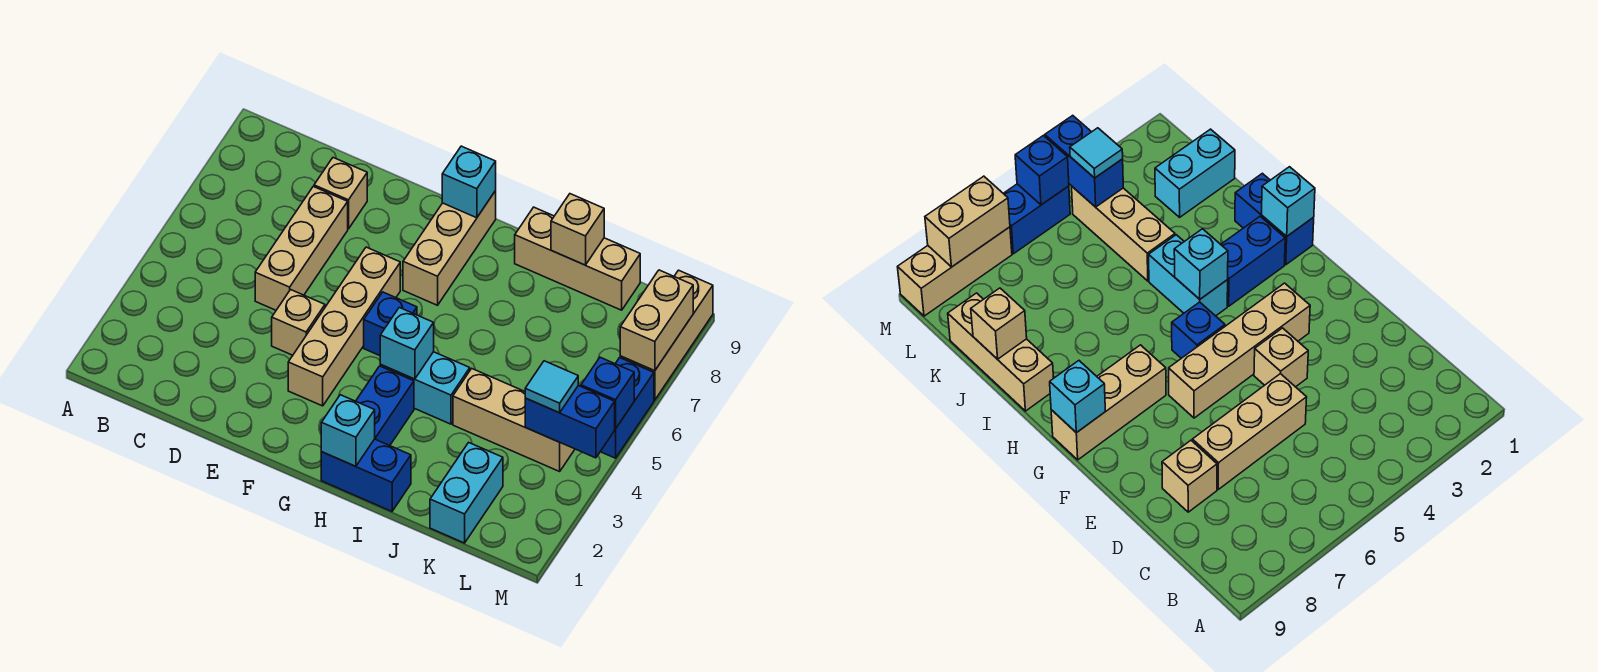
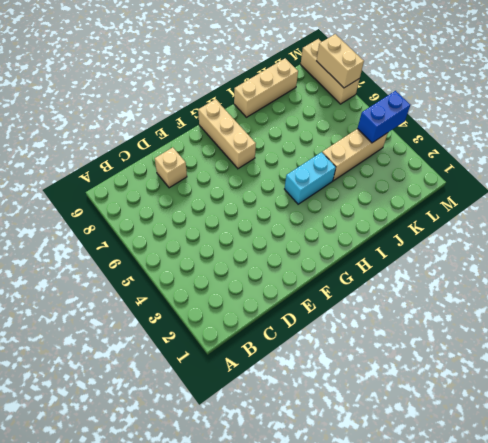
none -> tan brick D5:D7 level 1
none -> tan brick E4 level 1
none -> tan brick F3:F6 level 1

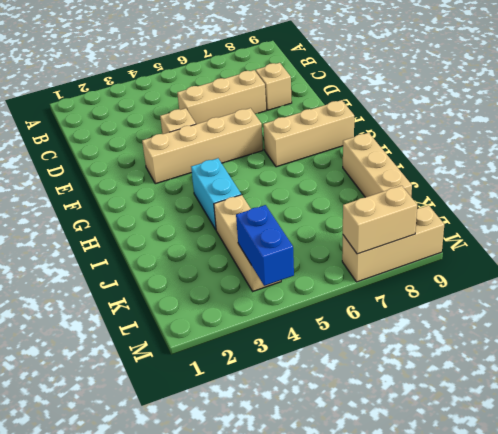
none -> blue brick G5 level 1
none -> blue brick H1:I1 level 1
none -> blue brick H2:H3 level 1

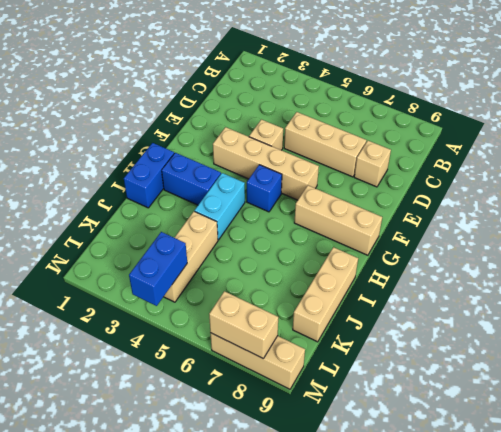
none -> cyan brick K1:K2 level 1
none -> blue brick M5:M6 level 1
none -> cyan brick G9 level 2

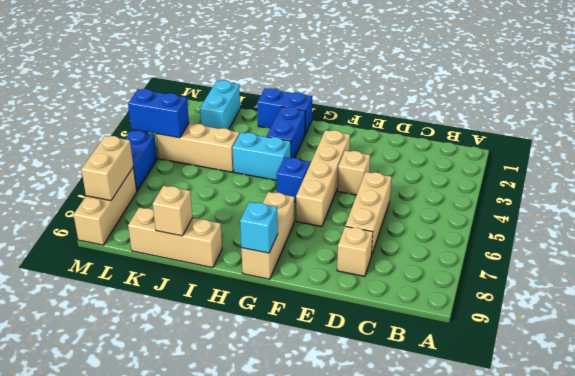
none -> cyan brick H1 level 2
none -> cyan brick H4 level 2
none -> blue brick M5 level 2

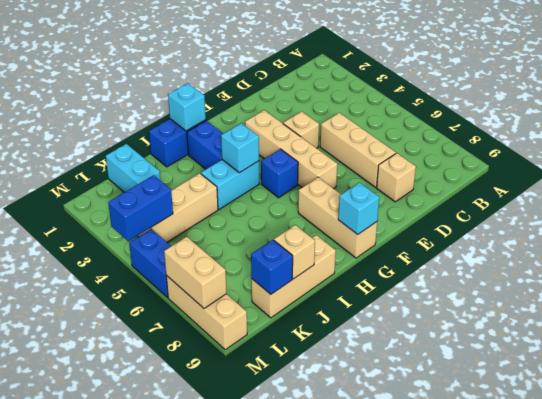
blue brick K9 level 2 -> blue brick M5 level 2
none -> cyan tile L4 level 3

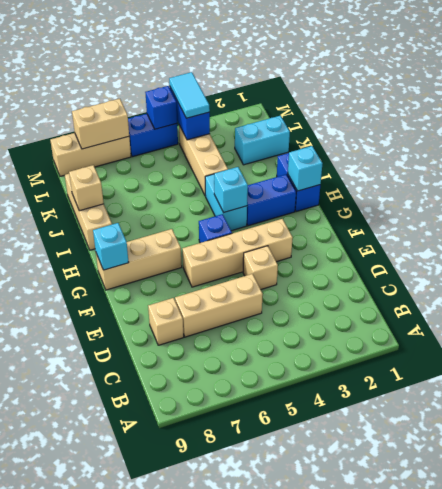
cyan tile L4:M4 level 3 -> cyan tile L4 level 3

